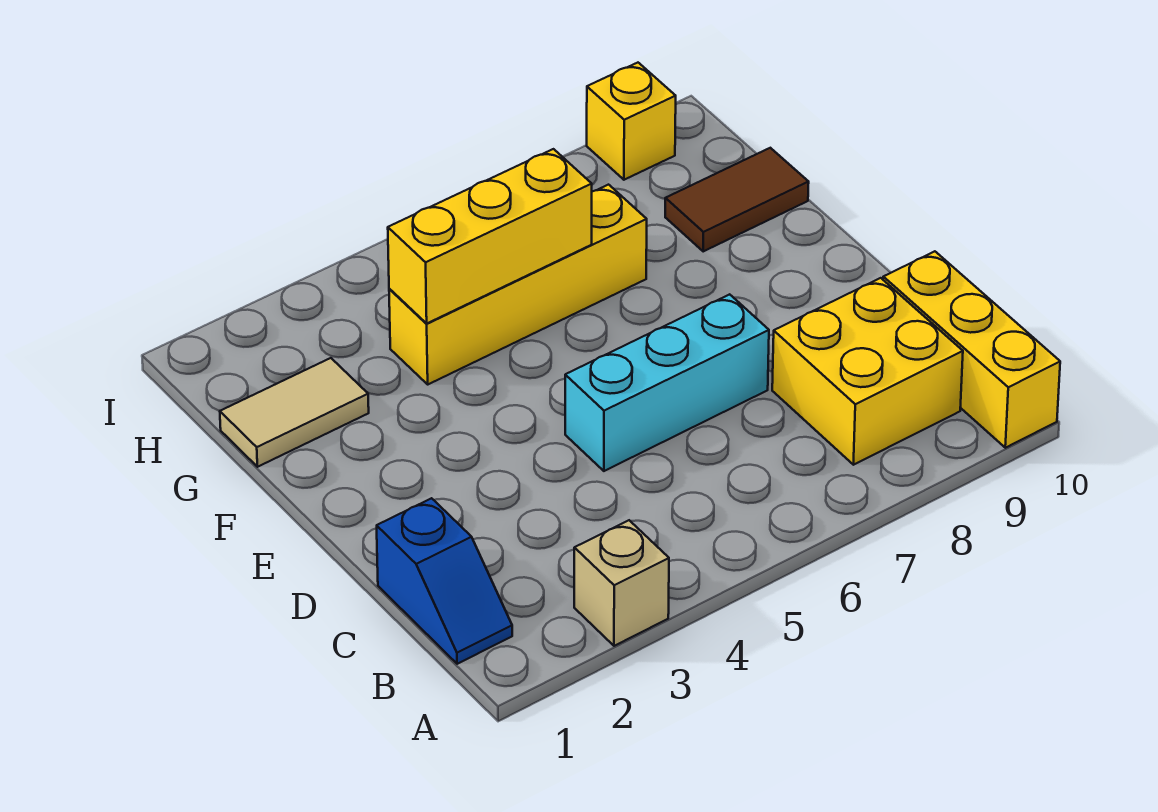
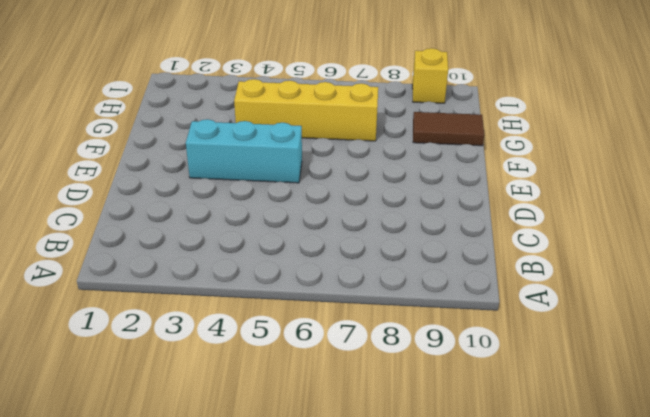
cyan brick E3:E5 level 1 -> cyan brick D5:D7 level 1
none -> tan brick A3 level 1
none -> yellow brick A10:C10 level 1

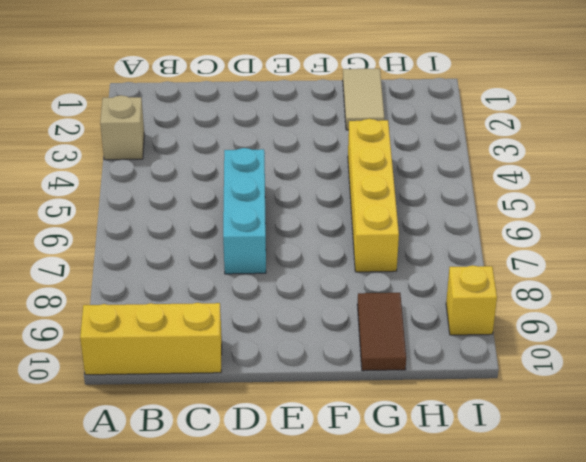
none -> blue slope B1:C1 level 1 top C
none -> yellow brick B8:C9 level 1

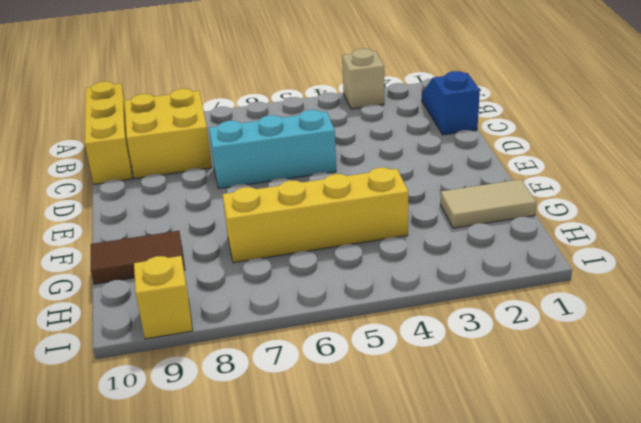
none -> yellow brick G4:G6 level 2

